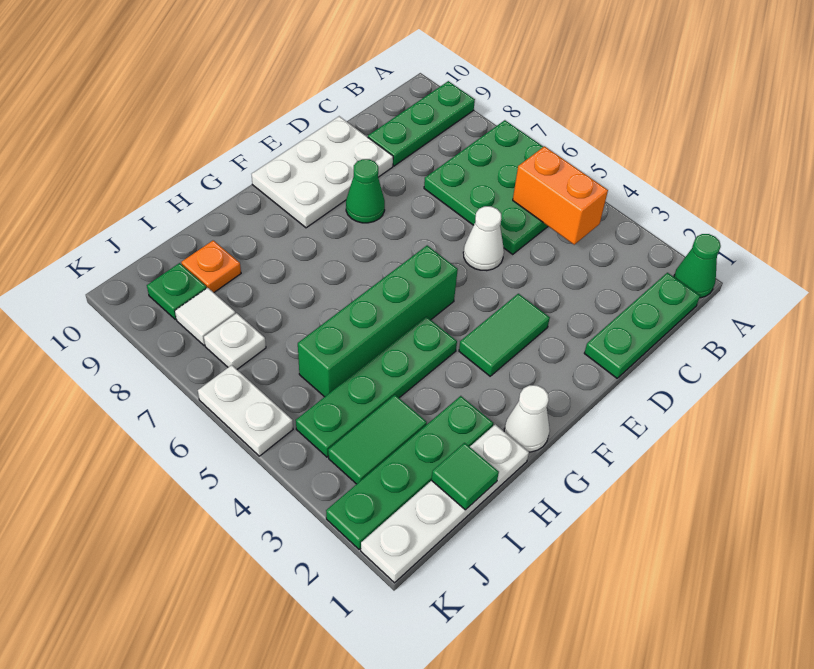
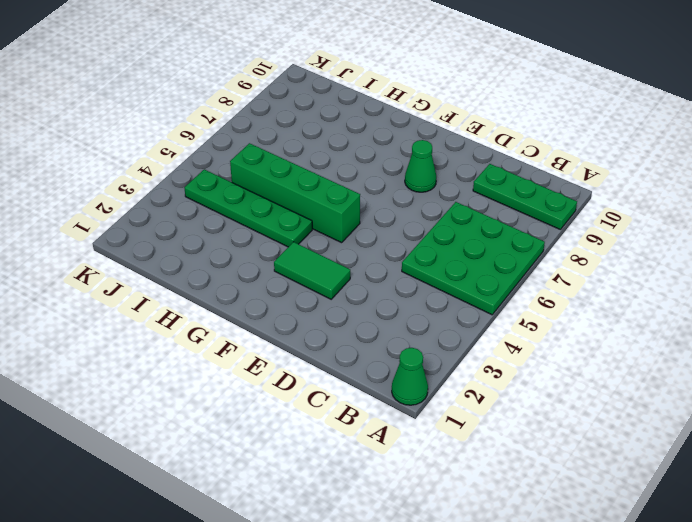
none -> green plate B1:D1 level 1
none -> white cone D5 level 1
none -> white plate D9:F10 level 1

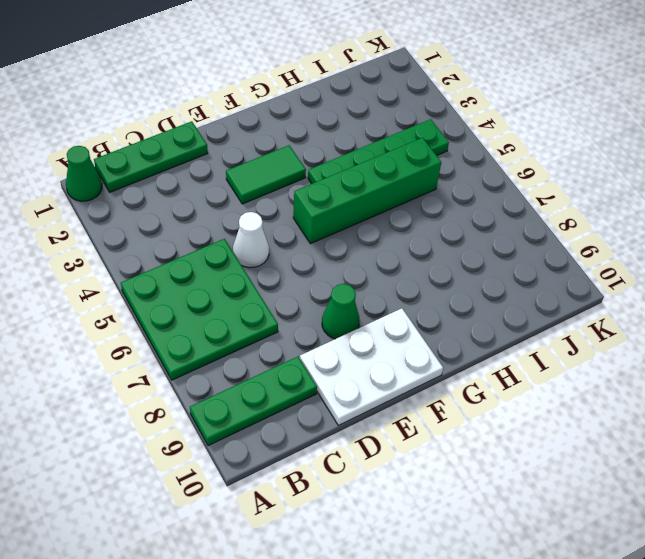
none -> white cone G1 level 1
none -> white plate H1:K1 level 1
none -> green plate H2:K2 level 1

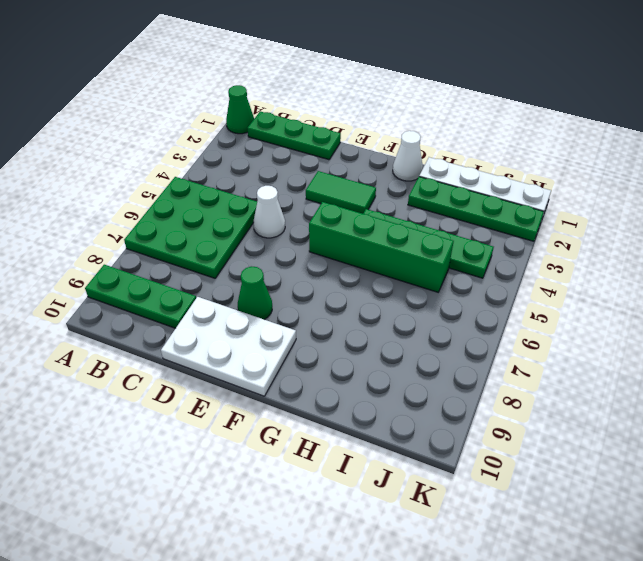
none -> green tile I3:J3 level 1
none -> orange plate I9 level 1
none -> white plate J7 level 1

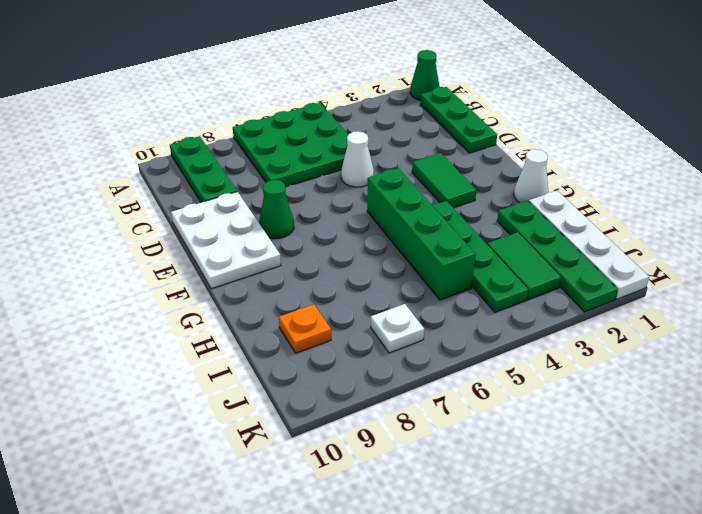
none -> white tile J8 level 1
none -> green plate J9 level 1
none -> white plate K5:K6 level 1

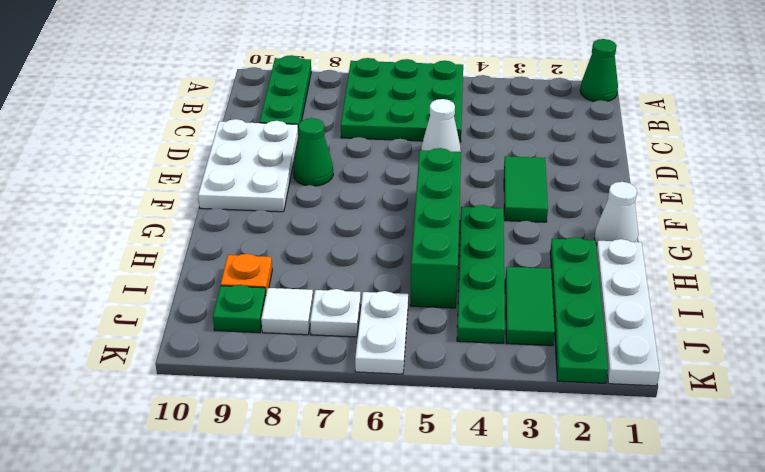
white plate J6:K6 level 1 -> white plate K5:K6 level 1
none -> green plate B1:D1 level 1
none -> orange brick B4:B5 level 2
none -> green tile I1 level 2

